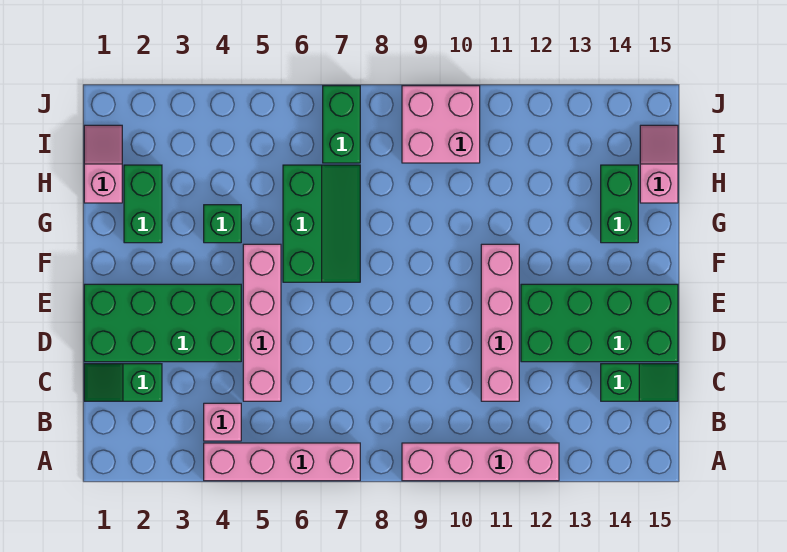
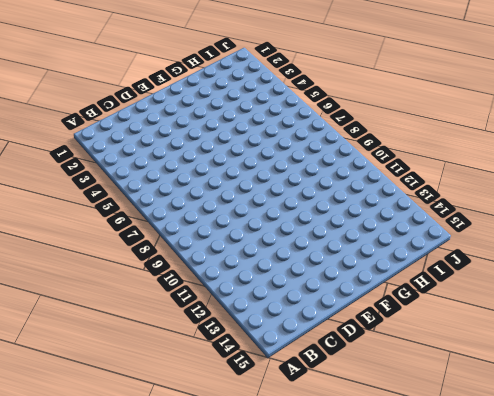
none -> pink brick A4:A7 level 1
none -> pink brick A9:A12 level 1
none -> pink brick B4 level 1

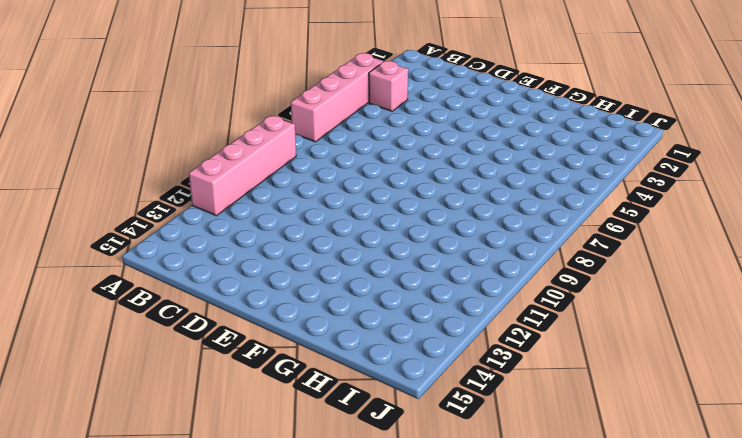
none -> green slope C1:C2 level 1 top 2
none -> pink brick C5:F5 level 1
none -> pink brick C11:F11 level 1

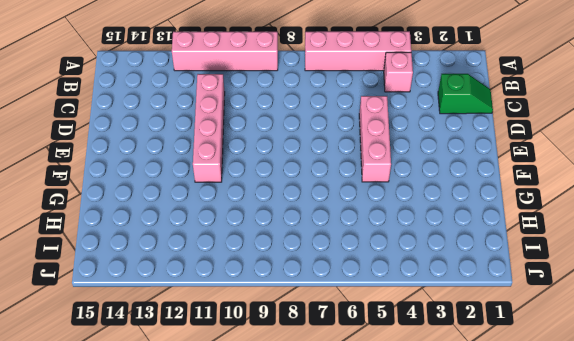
pink brick D5:F5 level 1 -> pink brick C5:F5 level 1
none -> green slope C14:C15 level 1 top 14
none -> green brick D1:E4 level 1
none -> green brick D12:E15 level 1

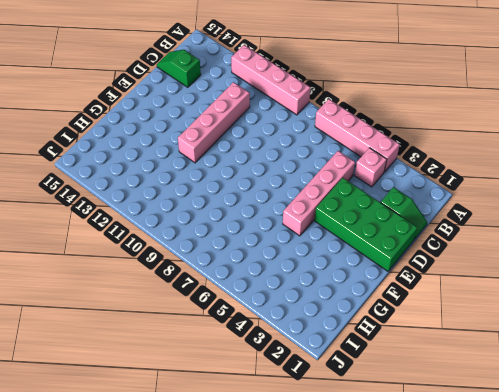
none -> green brick D12:E15 level 1
none -> green slope F6:H7 level 1 top 6
none -> green brick G2:H2 level 1

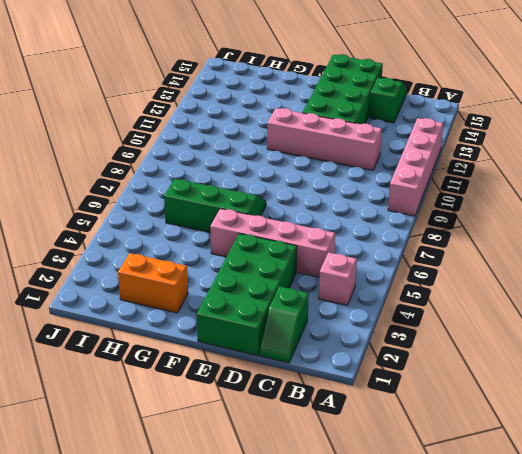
orange brick G2:H2 level 1 -> green brick G2:H2 level 1
none -> pink brick A4:A7 level 1
none -> green brick G4 level 1
none -> green brick G14:H14 level 1

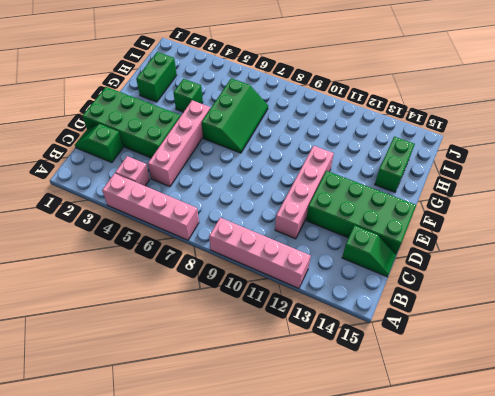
none -> pink slope H1:I1 level 1 top H
none -> pink slope H15:I15 level 1 top H
none -> green brick I7:J7 level 1

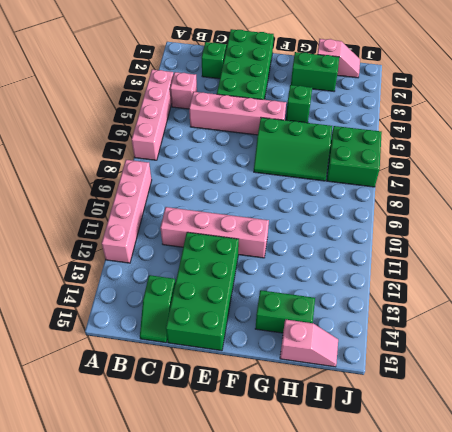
green brick I6:J7 level 1 -> green brick I7:J7 level 1
none -> pink brick I9:J10 level 1

